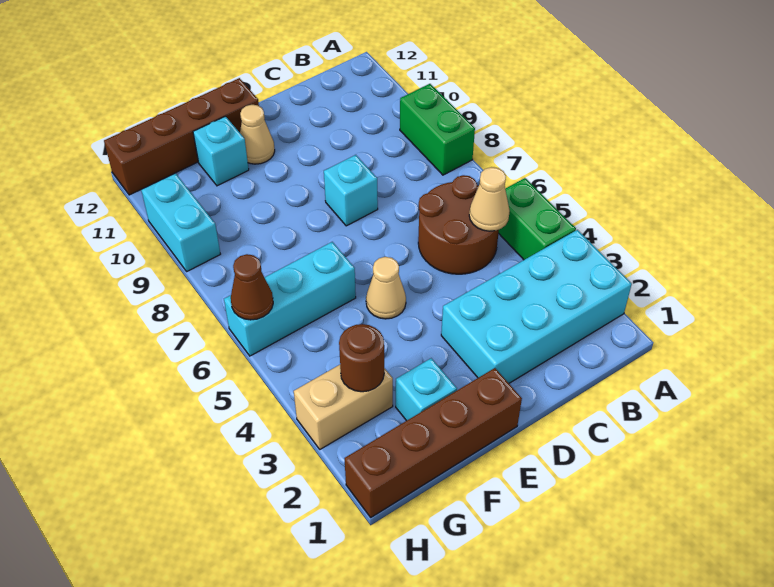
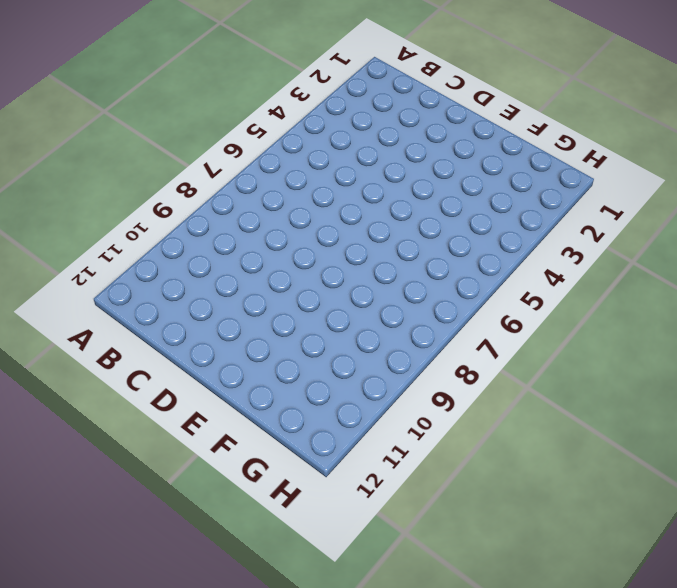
none -> cyan brick A2:D3 level 1
none -> green brick A4:A5 level 1
none -> green brick A8:A9 level 1

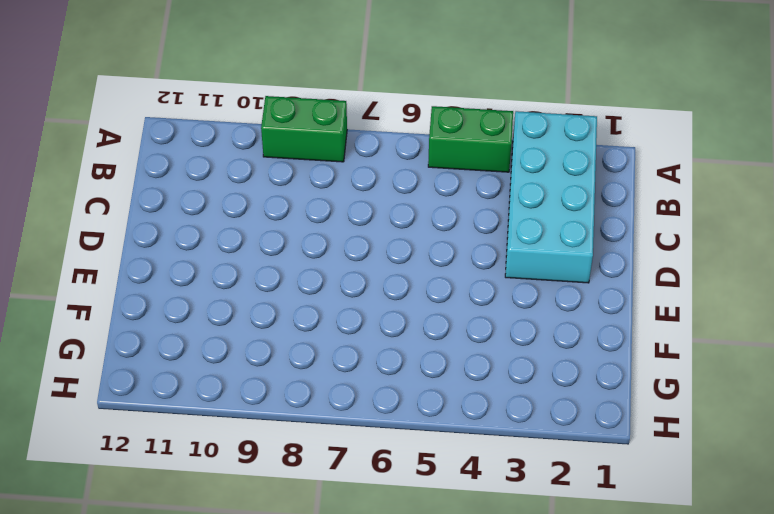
none -> brown round brick B5:C6 level 1
none -> cyan brick D8 level 1
none -> brown brick E1:H1 level 1

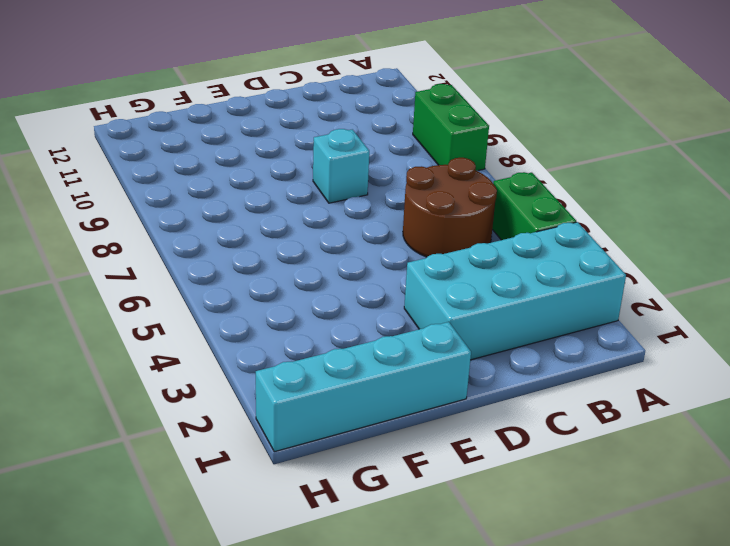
cyan brick E1:H1 level 1 -> brown brick E1:H1 level 1
none -> tan cone E5 level 1
none -> tan cone E11 level 1
none -> brown brick E12:H12 level 1

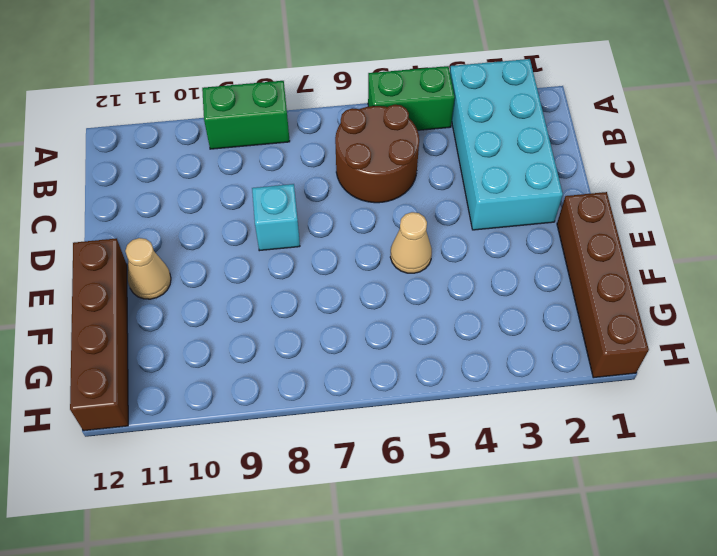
none -> cyan brick F2 level 1
none -> cyan brick F6:H6 level 1
none -> cyan brick F11 level 1

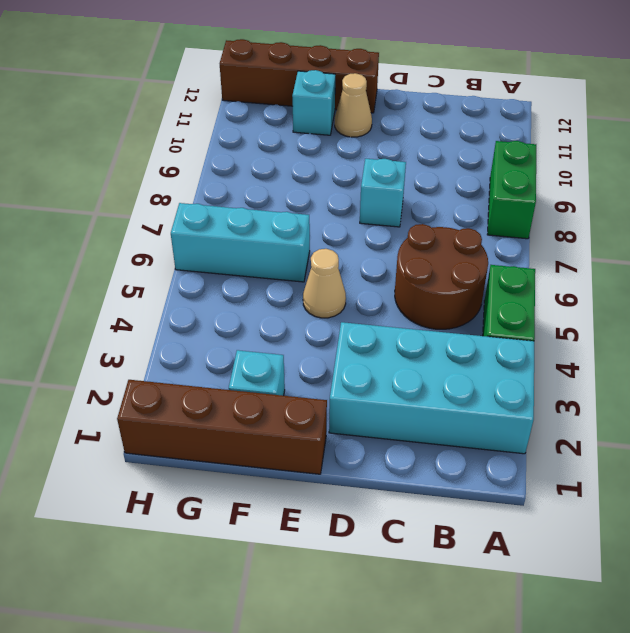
none -> tan brick G3:H3 level 1
none -> cyan brick H9:H10 level 1
none -> tan cone B5 level 2

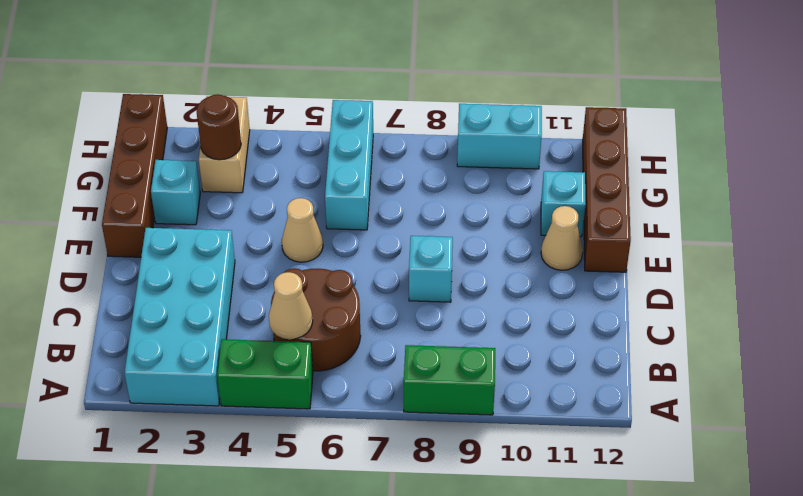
none -> brown cone H6 level 2

